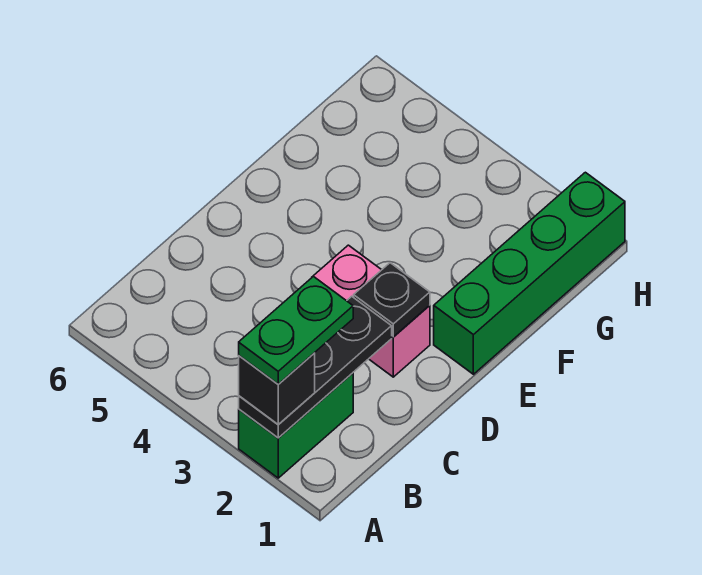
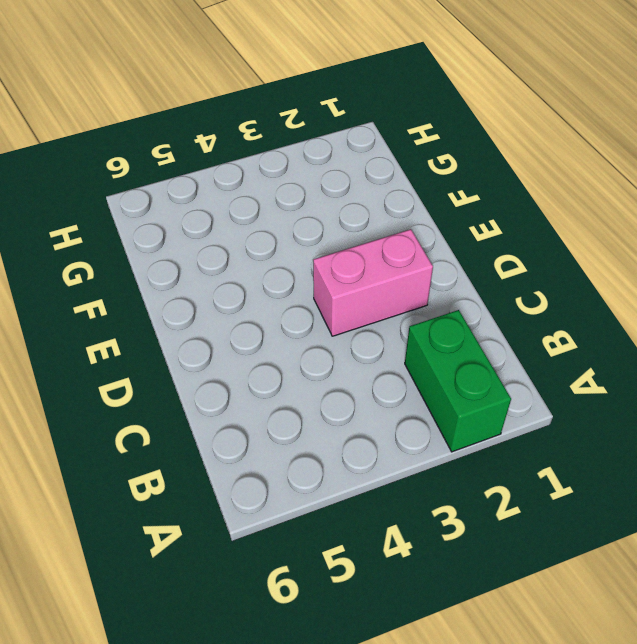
none -> green brick E1:H1 level 1
none -> black plate A2:C2 level 2

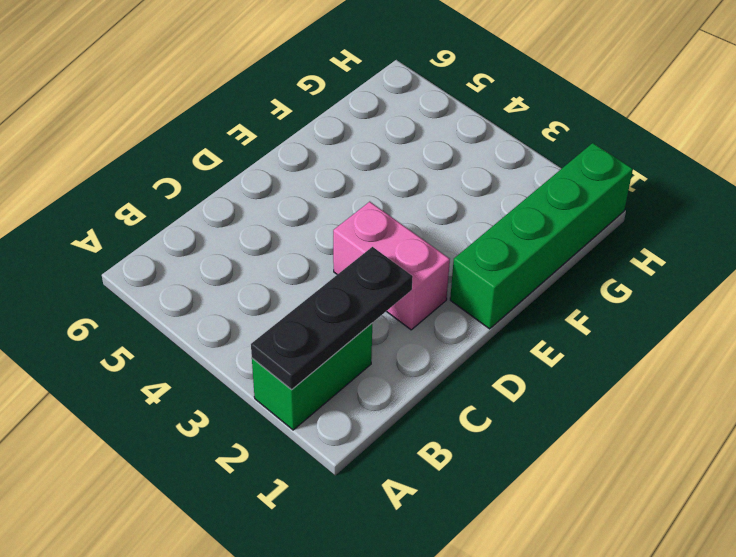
none -> black plate D2 level 2
none -> black brick A2 level 3

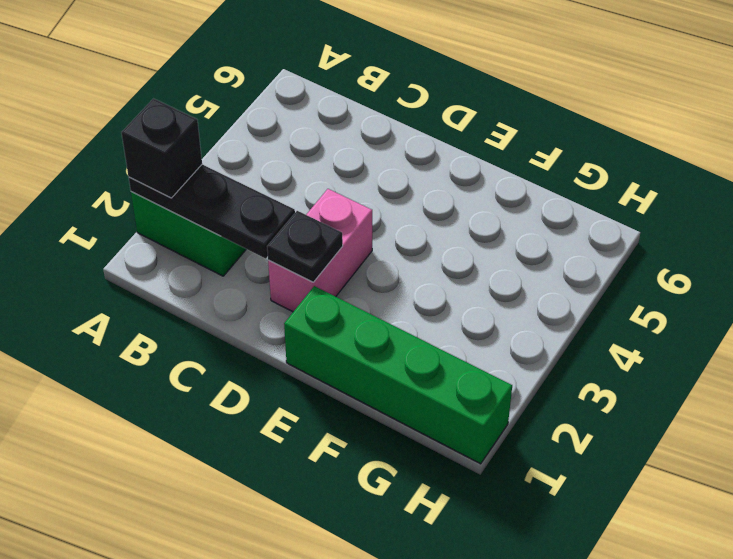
none -> green plate A2:B2 level 4

